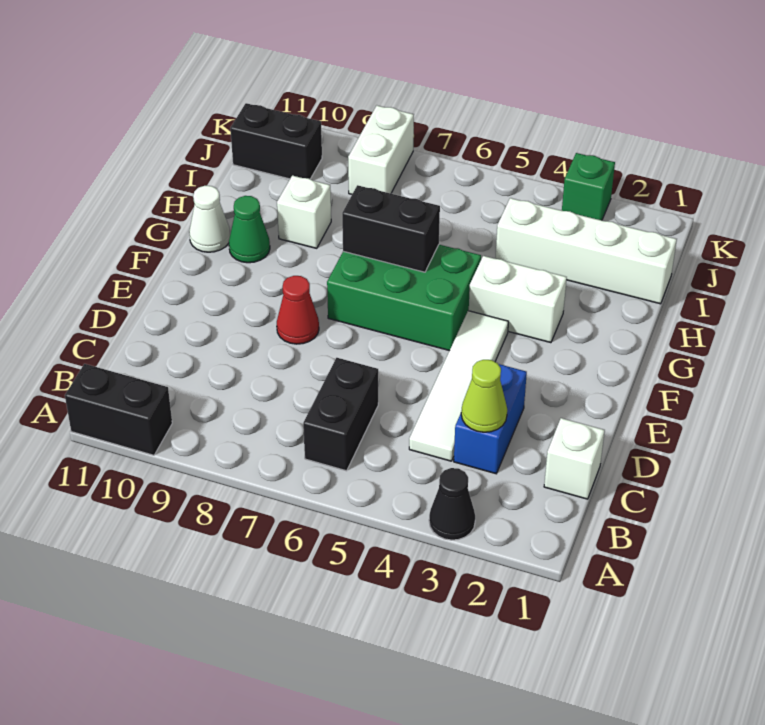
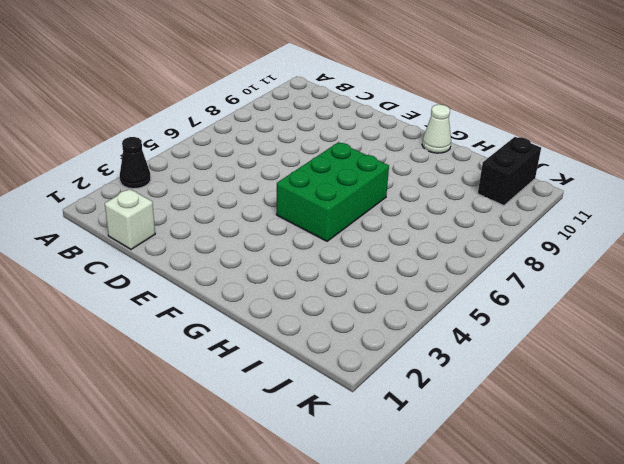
none -> black brick A10:A11 level 1
none -> black brick B6:C6 level 1
none -> blue brick C3:D3 level 1

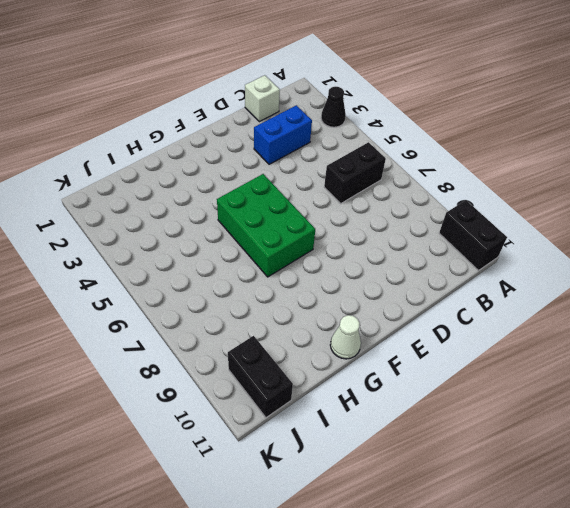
none -> white tile C4:F4 level 1
none -> red cone E8 level 1
none -> white brick G3:G4 level 1

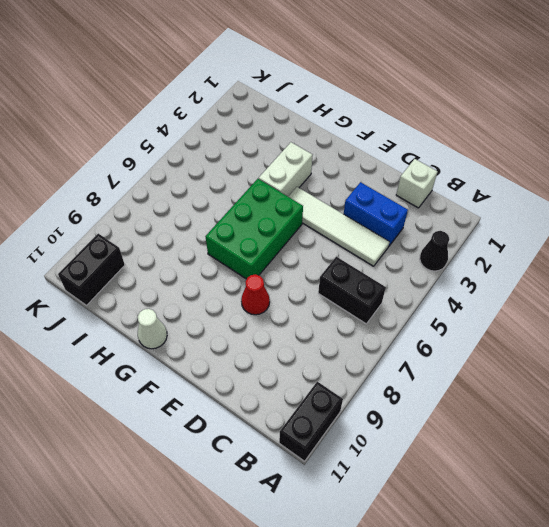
none -> green cone G10 level 1
none -> white brick H9 level 1
none -> white brick I1:I4 level 1

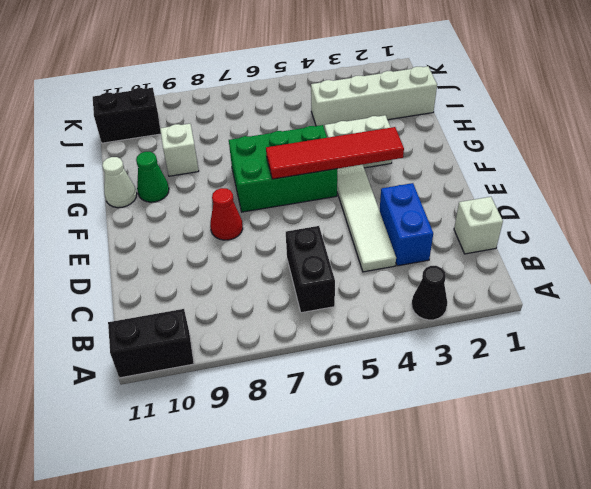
red tile F3:F6 level 2 -> none
none -> white brick J8:K8 level 1
none -> green brick K3 level 1
none -> lime cone C3 level 2

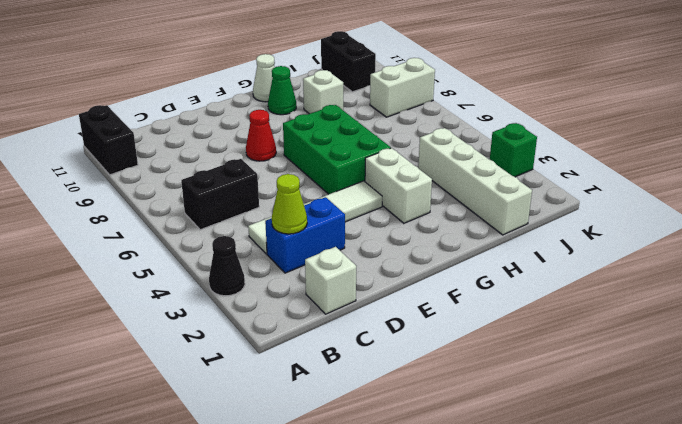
none -> black brick G6:G7 level 2

